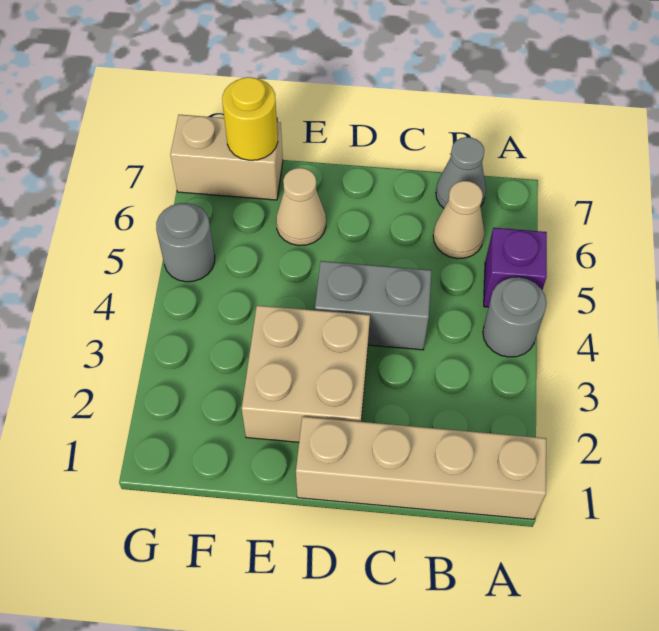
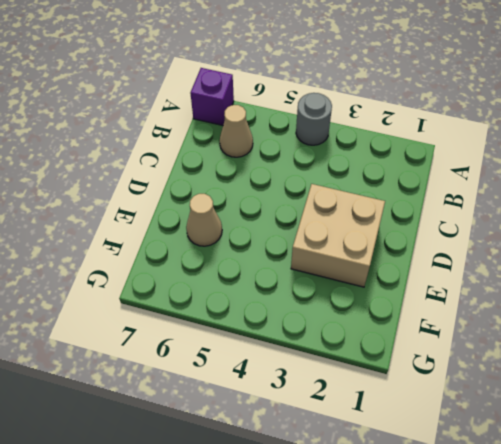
purple brick A7 level 1 -> purple brick A5 level 1
none -> tan brick A1:D1 level 1
none -> grey cone B7 level 1

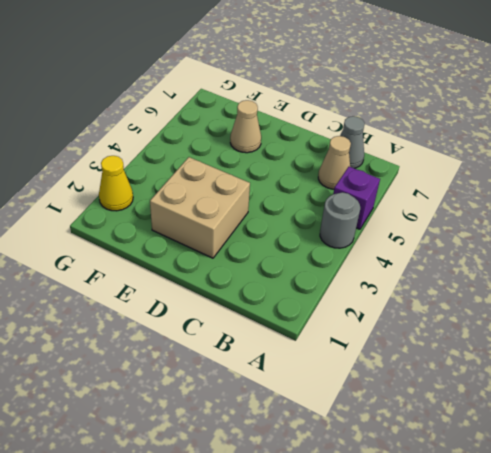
yellow cone G2 level 1 -> none
none -> tan brick A1:D1 level 1
none -> grey brick C4:D4 level 1

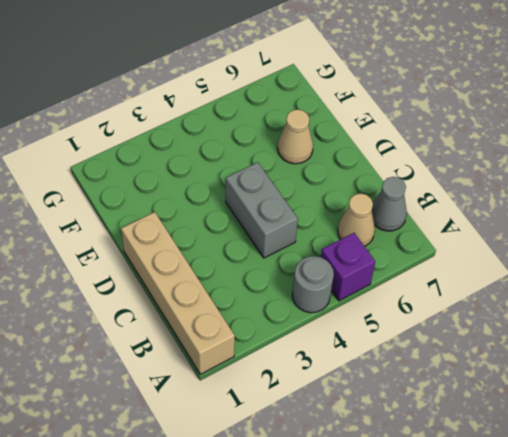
none -> tan brick D2:E3 level 1
none -> tan brick F7:G7 level 1

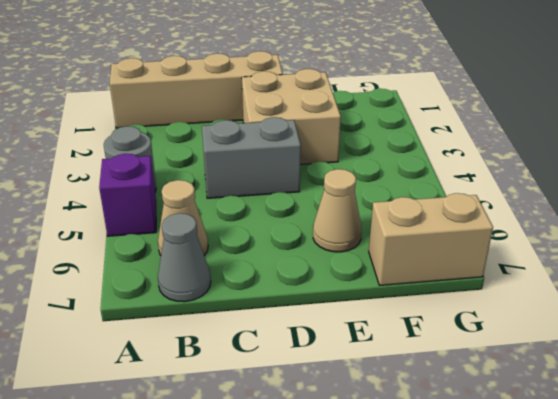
none -> grey round brick G5 level 1
none -> yellow round brick F7 level 2

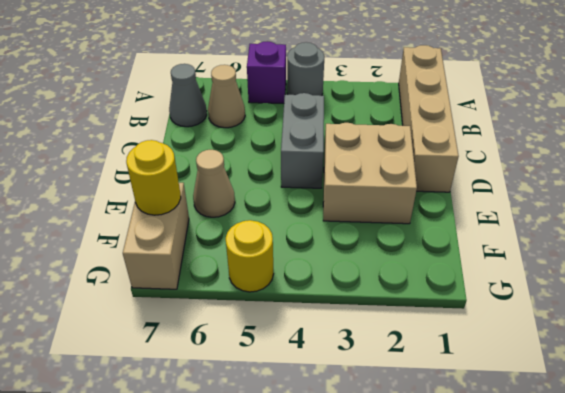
yellow round brick G5 level 1 -> grey round brick G5 level 1

